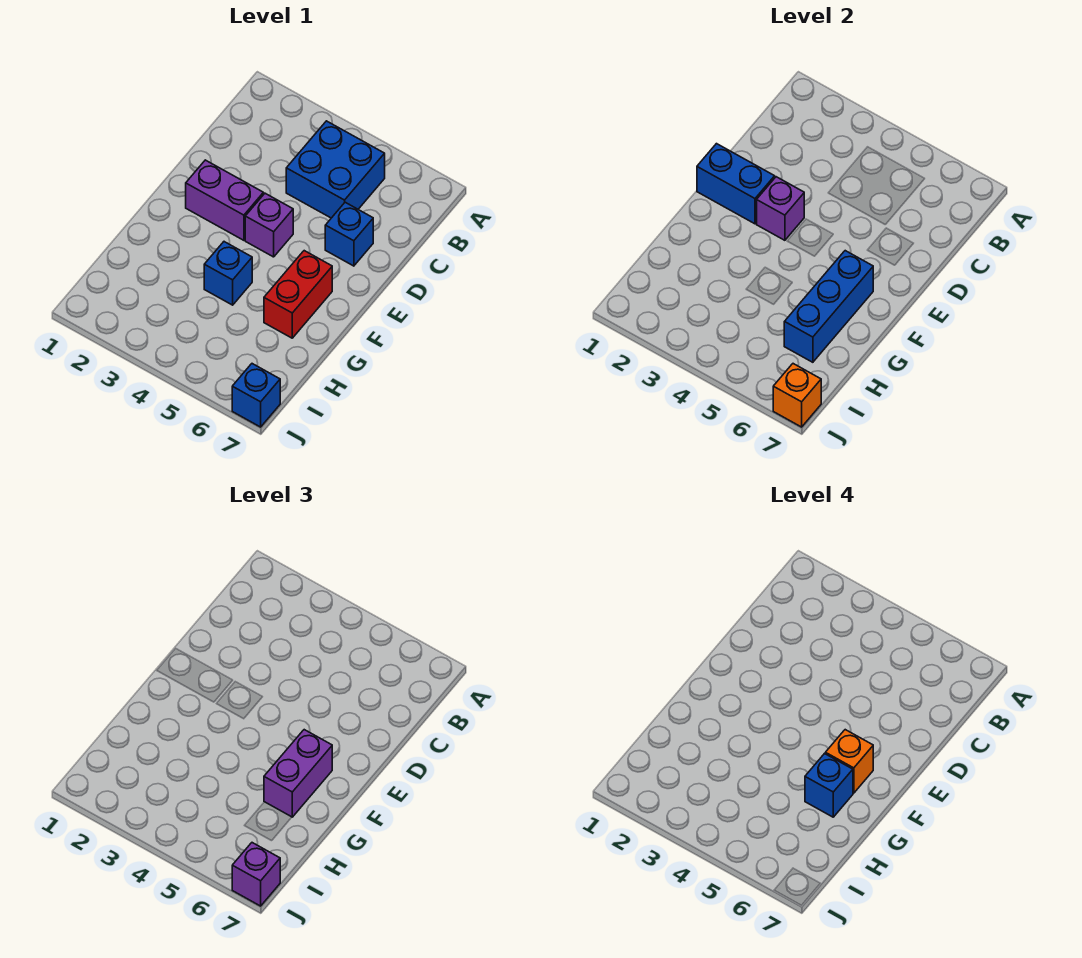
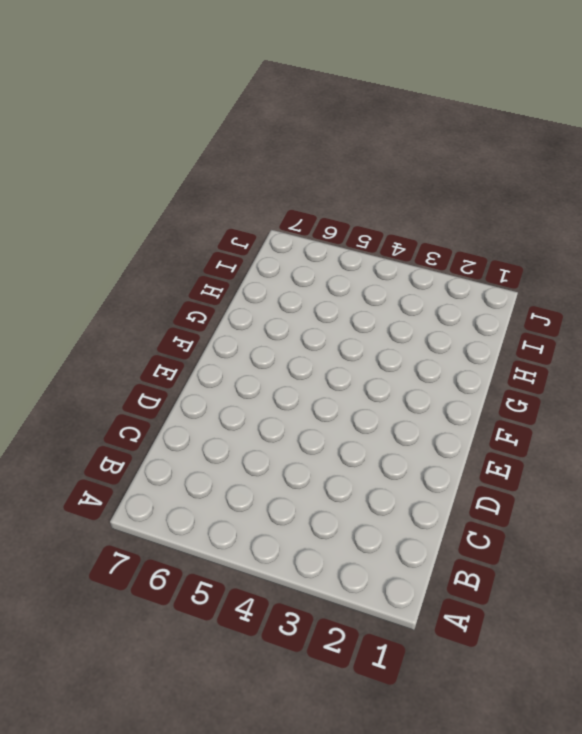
none -> blue brick B4:C5 level 1
none -> blue brick D6 level 1
none -> purple brick E2:E3 level 1

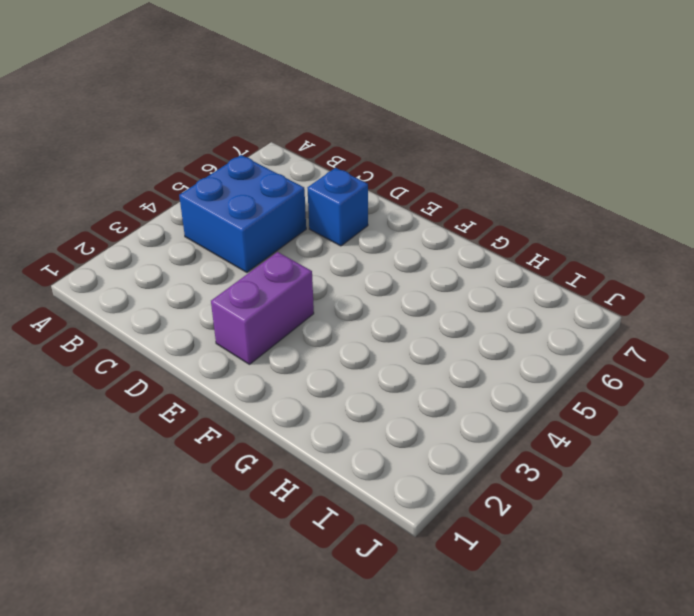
none -> purple brick E4 level 1
none -> red brick F6:G6 level 1
none -> blue brick G4 level 1

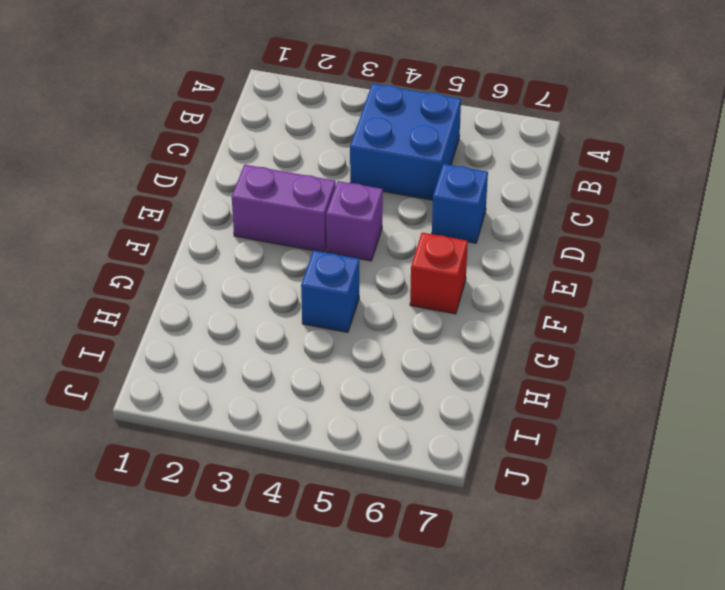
red brick F6 level 1 -> red brick F6:G6 level 1
none -> blue brick J7 level 1
none -> blue brick E1:E2 level 2
none -> purple brick E3 level 2

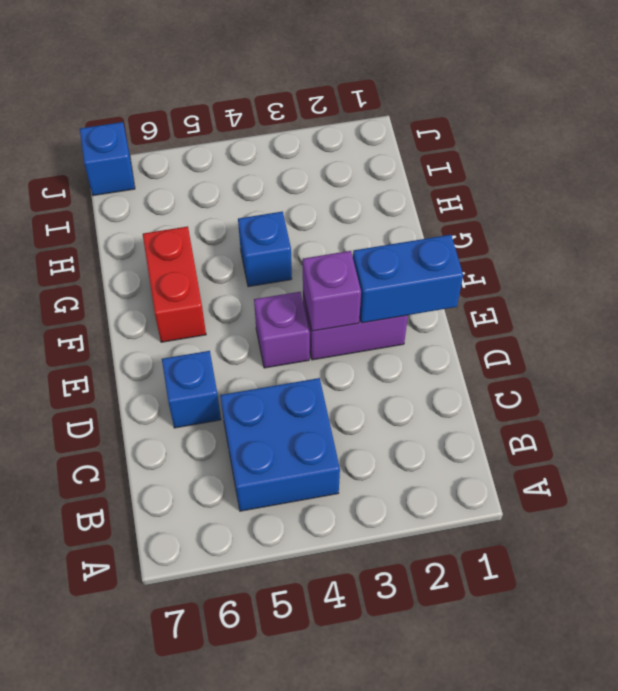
none -> blue brick F6:H6 level 2
none -> orange brick J7 level 2
none -> purple brick F6:G6 level 3

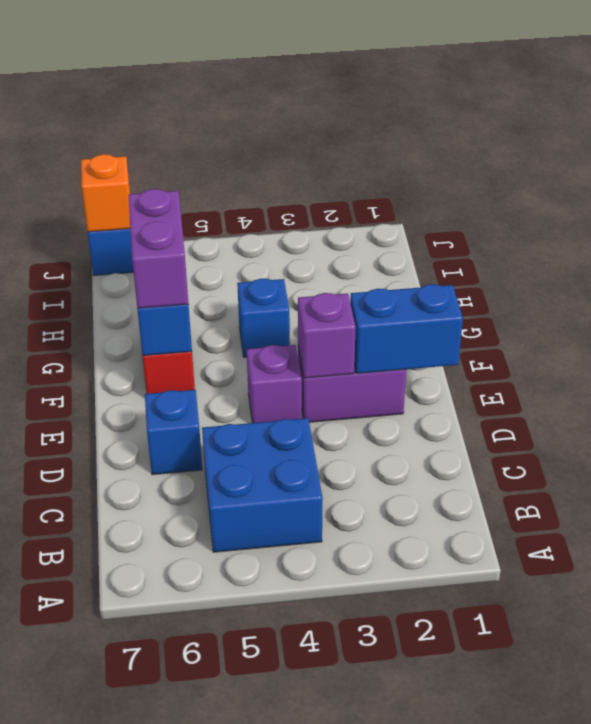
none -> purple brick J7 level 3
none -> orange brick F6 level 4
none -> blue brick G6 level 4

